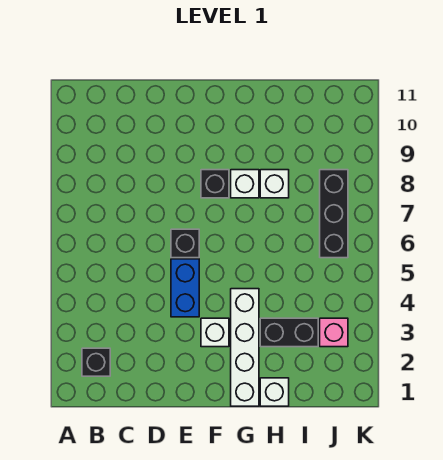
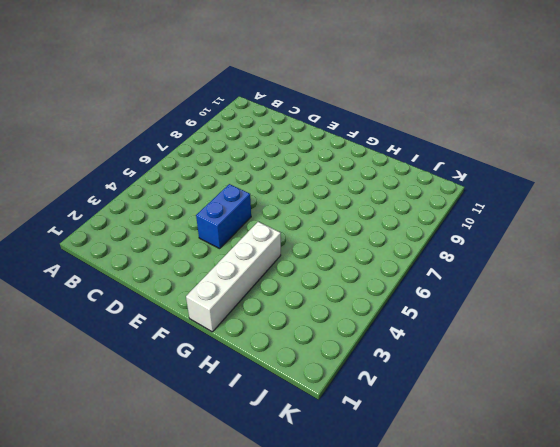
none -> black brick B2 level 1
none -> black brick E6 level 1
none -> white brick F3 level 1

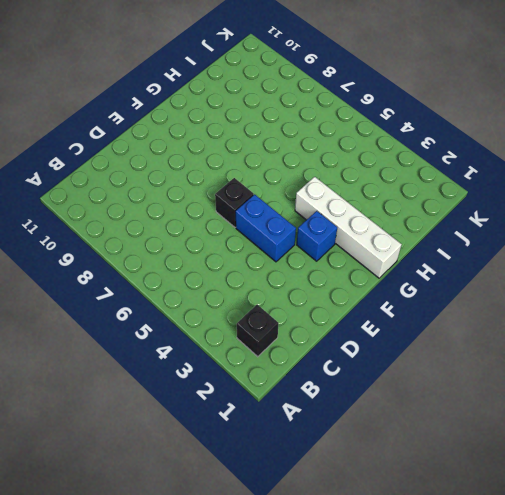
blue brick F3 level 1 -> white brick F3 level 1
none -> black brick F8 level 1
none -> white brick G8 level 1
none -> white brick H1 level 1

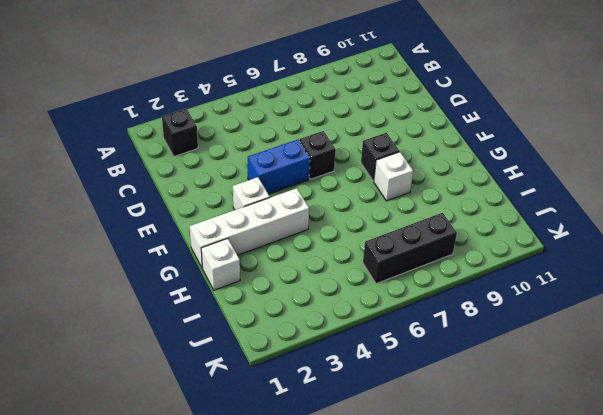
none -> black brick H3:I3 level 1
none -> white brick H8 level 1
none -> pink brick J3 level 1

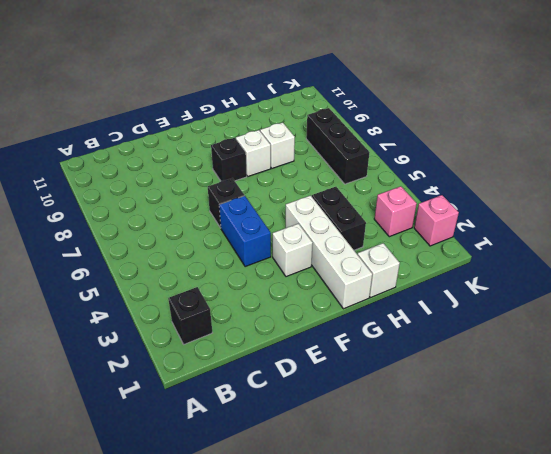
black brick H3:H4 level 1 -> black brick H3:I3 level 1
pink brick K2 level 1 -> none

